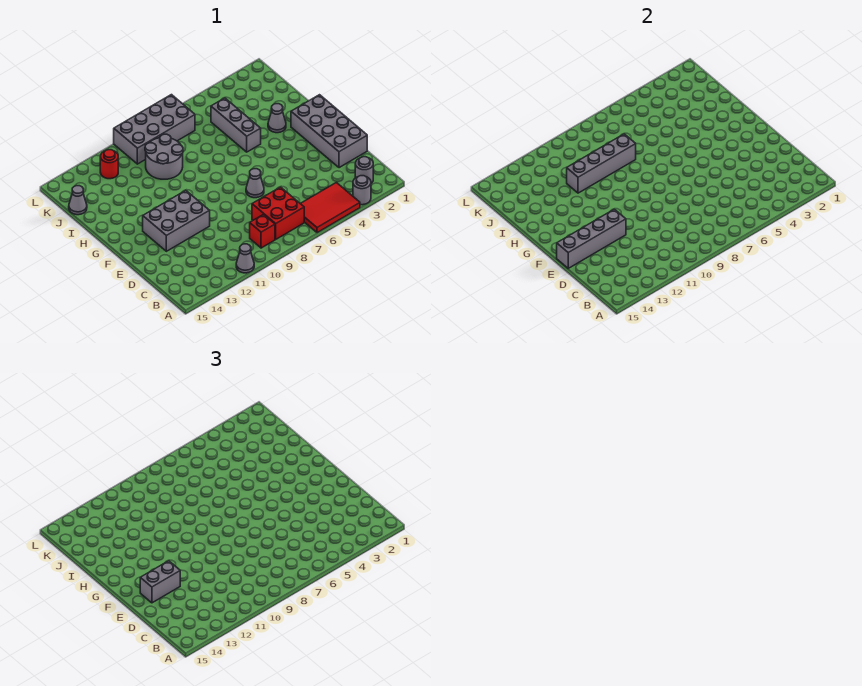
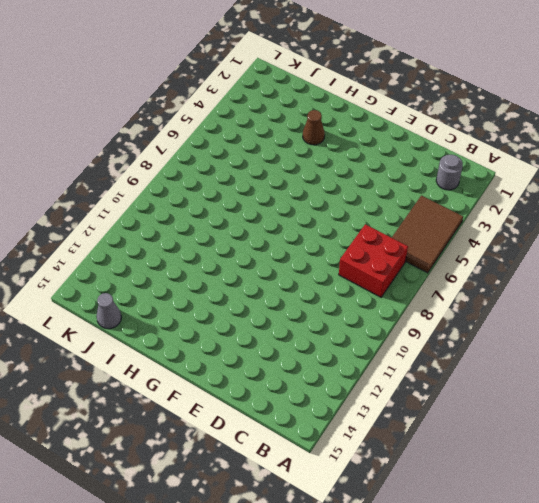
brown tile A4:B6 level 1 -> red tile A4:B6 level 1
brown cone H3 level 1 -> grey cone H3 level 1
none -> grey round brick A3 level 1
none -> grey cone A11 level 1
none -> red brick B9 level 1

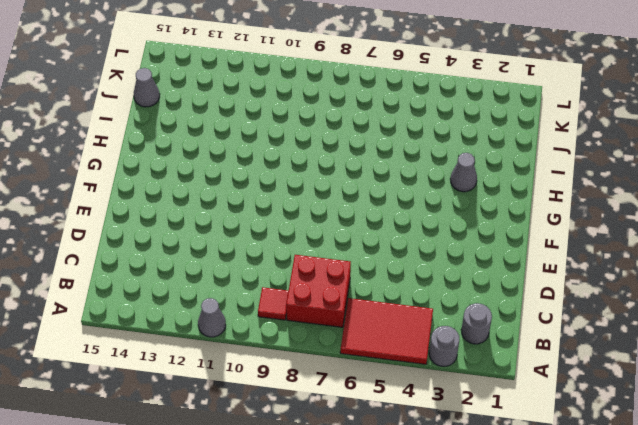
red tile B9 level 1 -> red brick B9 level 1
none -> grey brick D1:G2 level 1
none -> grey cone E7 level 1
none -> grey brick E11:F13 level 1

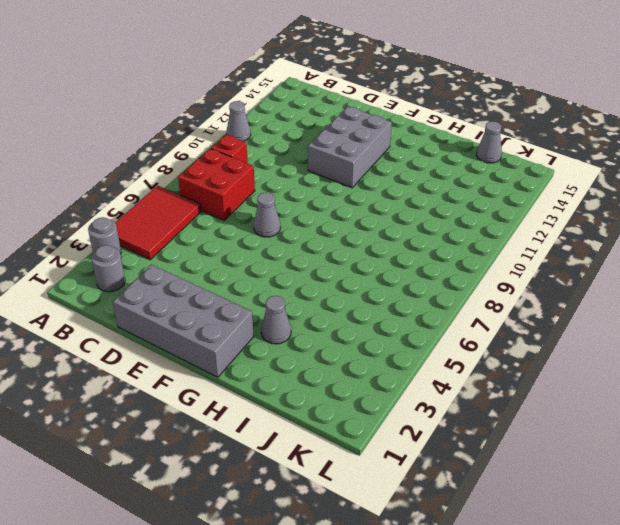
none -> grey brick H5:J5 level 1
none -> grey round brick I9:J10 level 1
none -> grey brick K7:L10 level 1

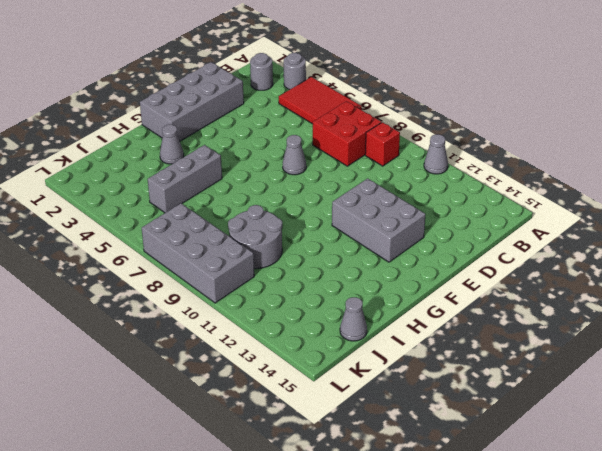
none -> red round brick K12 level 1
none -> grey brick E12:E15 level 2
none -> grey brick I8:I11 level 2

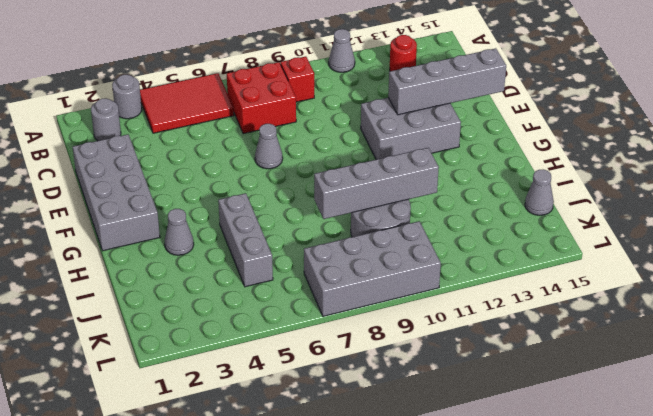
red round brick B13 level 1 -> red round brick K12 level 1
none -> grey brick E13:E14 level 3

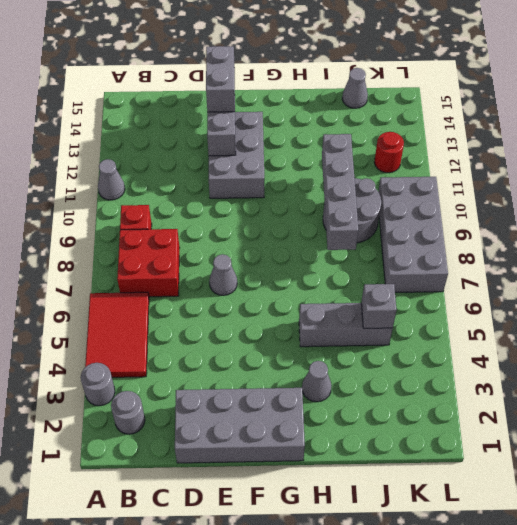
grey brick J5 level 2 -> none

